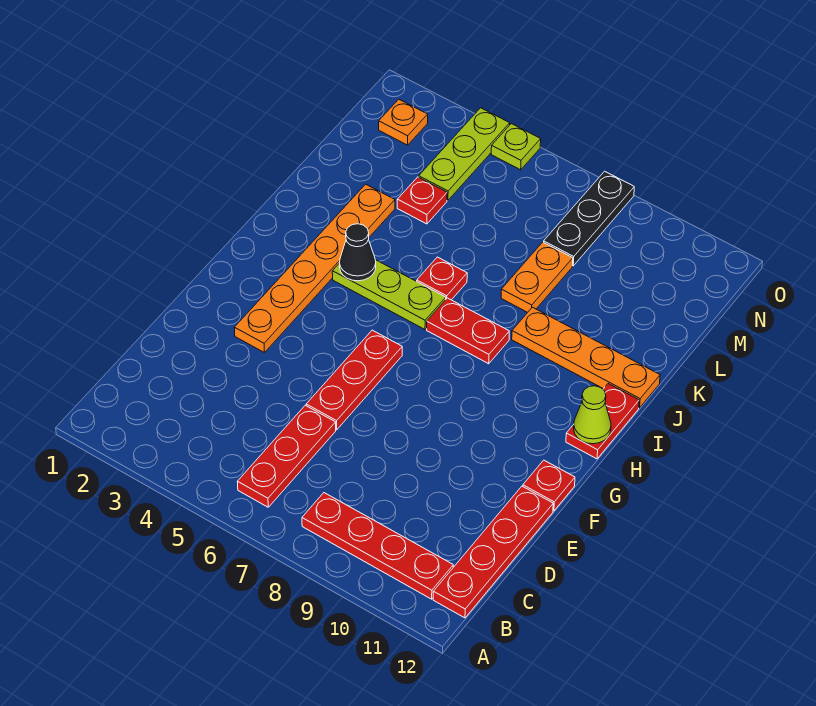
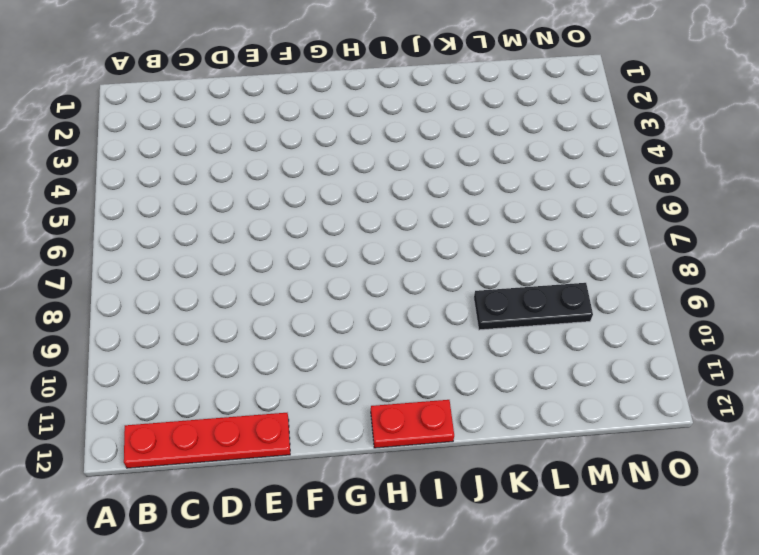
black plate K9:M9 level 1 -> black plate M8:O8 level 1
none -> red plate B6:D6 level 1
none -> red plate B8:B11 level 1
none -> red plate E6:G6 level 1

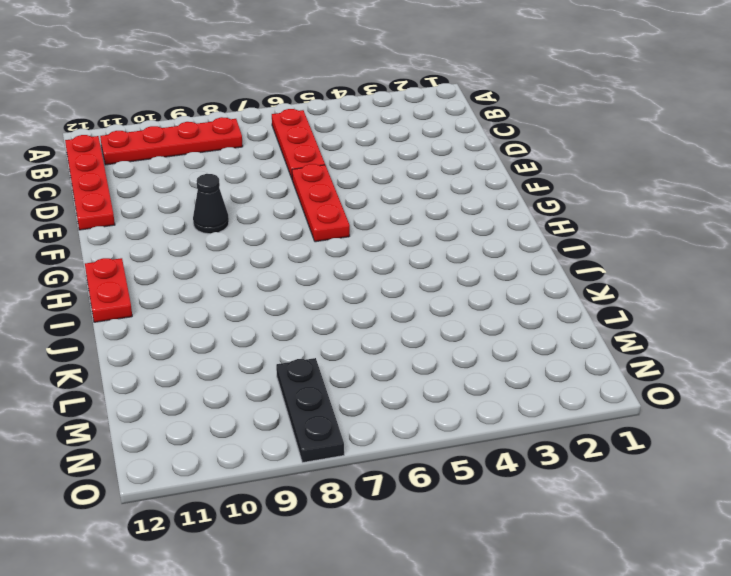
black cone F9 level 1 -> black cone I4 level 2
none -> orange plate F3:K3 level 1
none -> red plate F12 level 1
none -> lime plate I4:I6 level 1

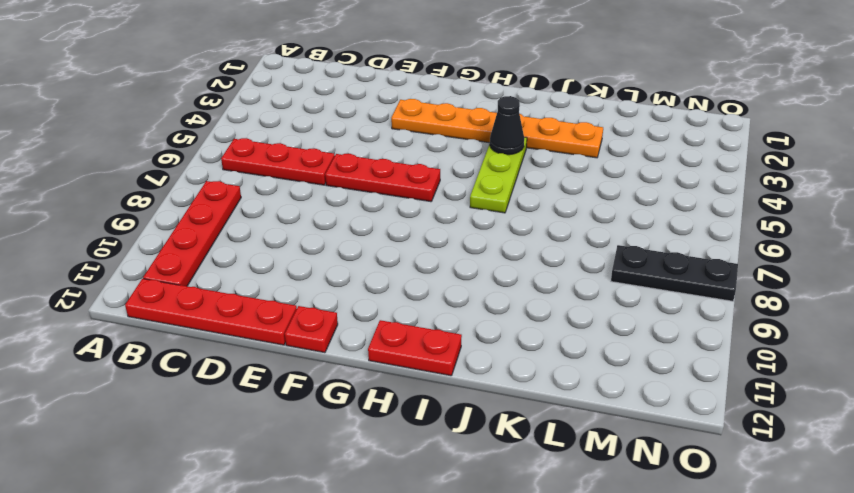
none -> red plate I7:I8 level 1
none -> red plate J6 level 1
none -> orange plate J9:J12 level 1

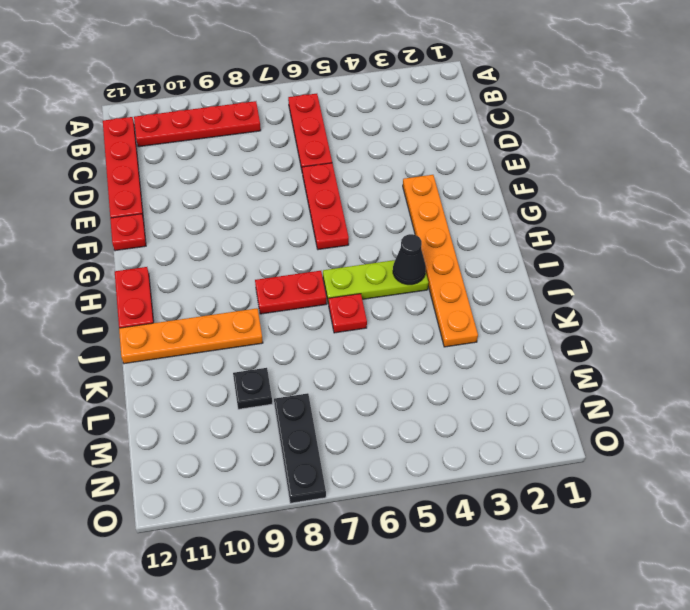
black plate L9 level 1 -> none
none -> orange plate K8:L8 level 1
none -> red plate L4 level 1
none -> lime plate M4:O4 level 1

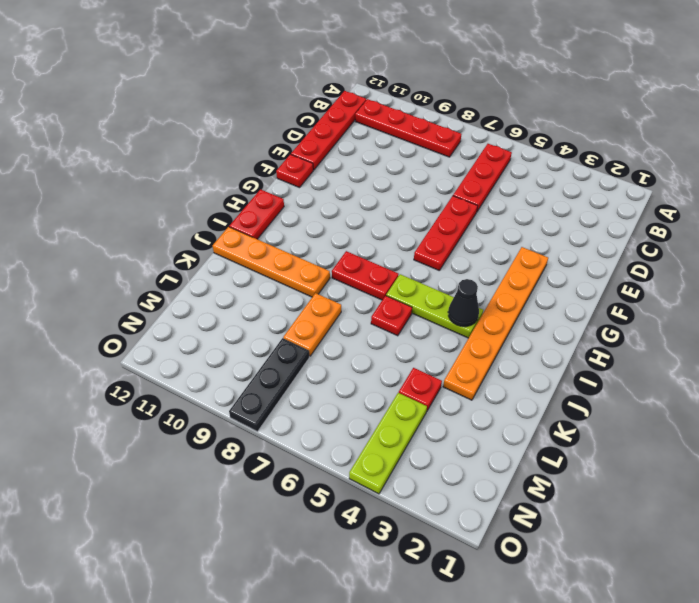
none -> orange plate N2 level 1
none -> lime plate O5 level 1
none -> lime cone H12 level 2

